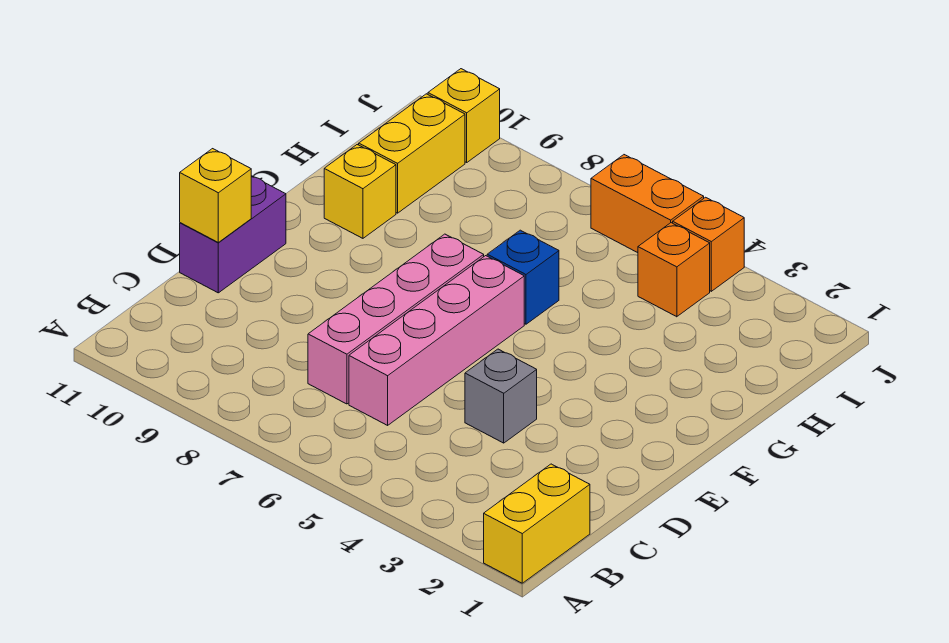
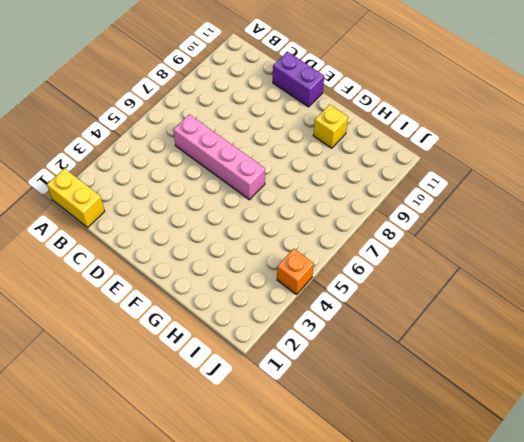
none -> pink brick C7:F7 level 1
none -> grey brick D4 level 1
none -> blue brick G6 level 1

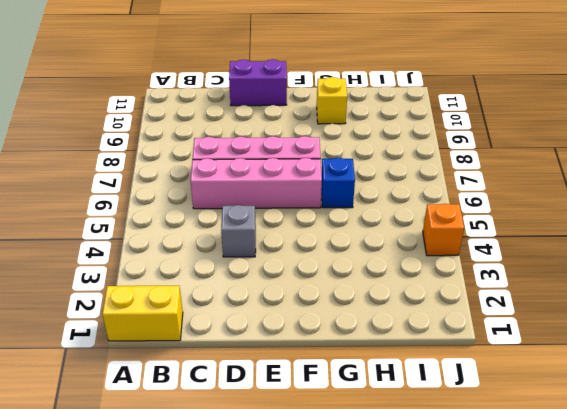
none -> yellow brick H10:I10 level 1
none -> orange brick I4 level 1
none -> orange brick J5:J6 level 1

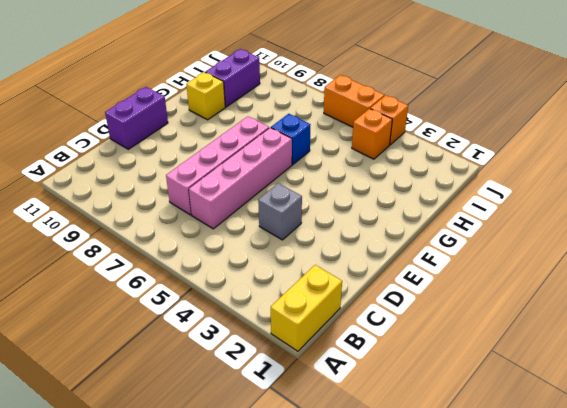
purple brick H10:I10 level 1 -> yellow brick H10:I10 level 1
none -> yellow brick J10 level 1
none -> yellow brick D11 level 2

